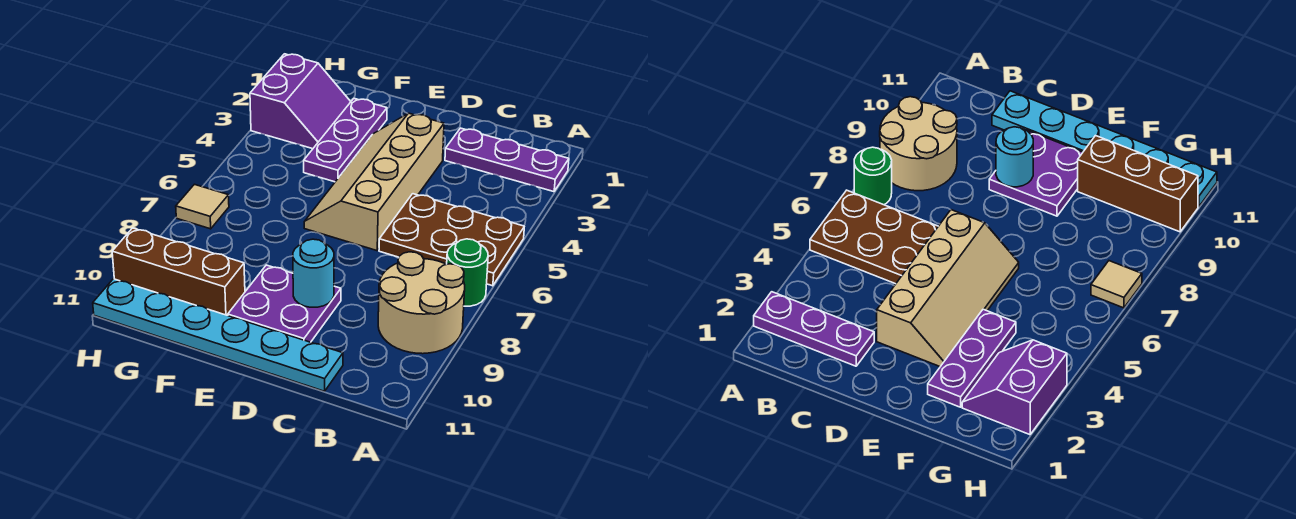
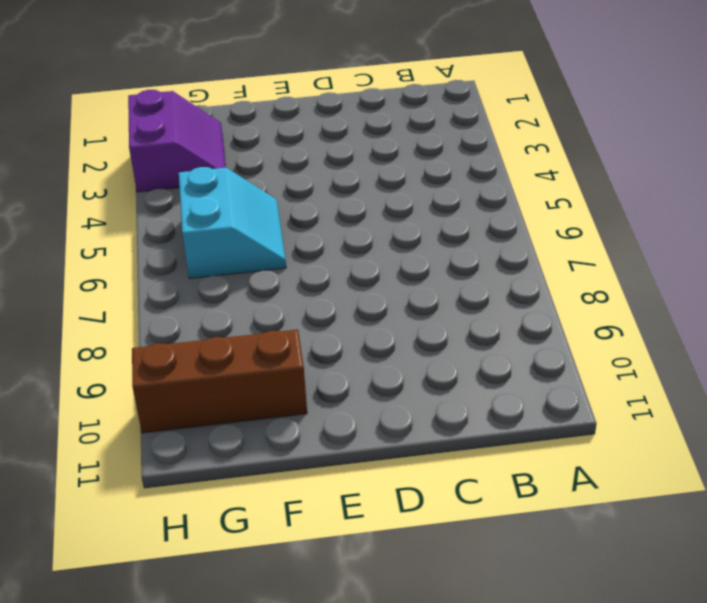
cyan slope F5:G6 level 1 top G -> none
none -> purple plate A2:C2 level 1
none -> brown plate A5:C6 level 1
none -> green round brick A7 level 1

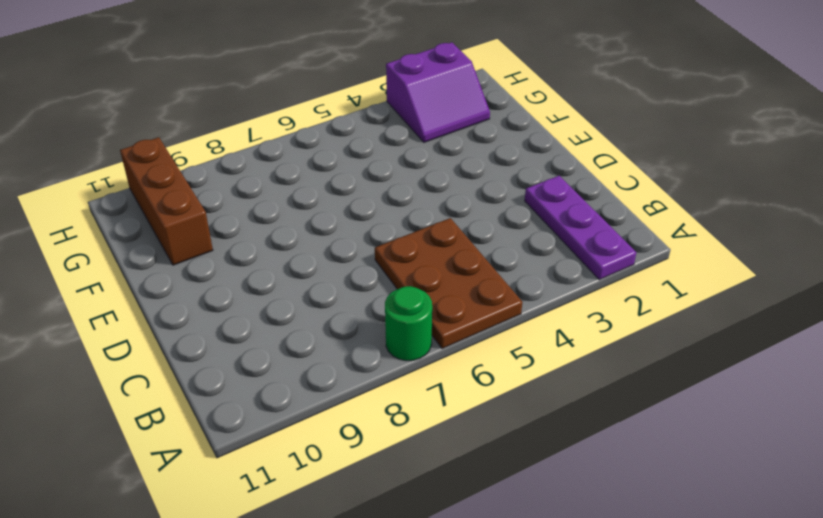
none -> tan round brick A8:B9 level 1
none -> cyan plate C11:H11 level 1
none -> tan slope D3:E6 level 1 top D

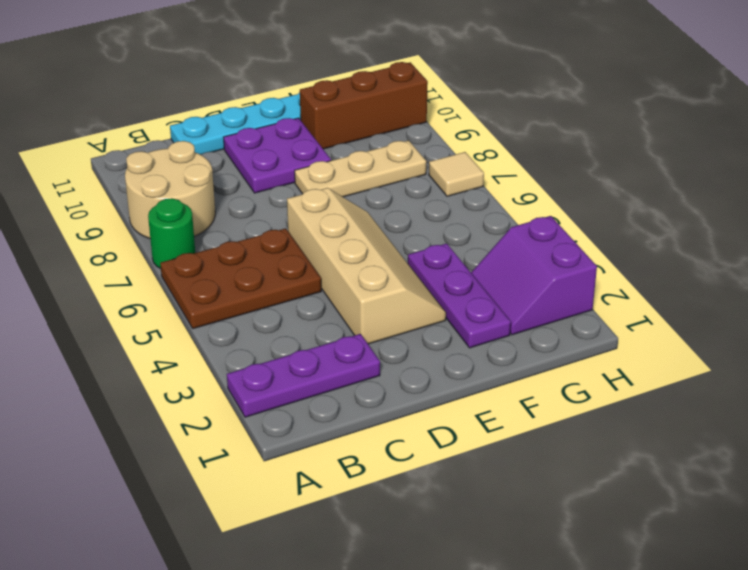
tan plate E8:G8 level 1 -> none
none -> cyan round brick D9 level 2

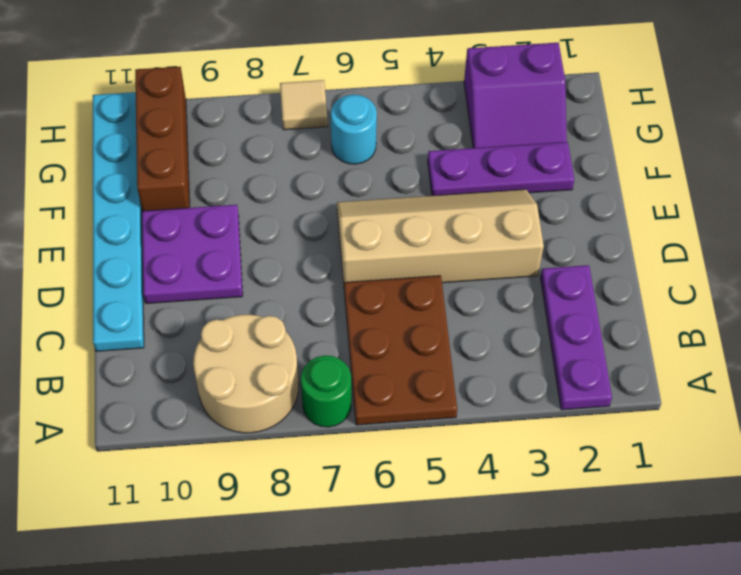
cyan round brick G6 level 1 -> cyan round brick D9 level 2

